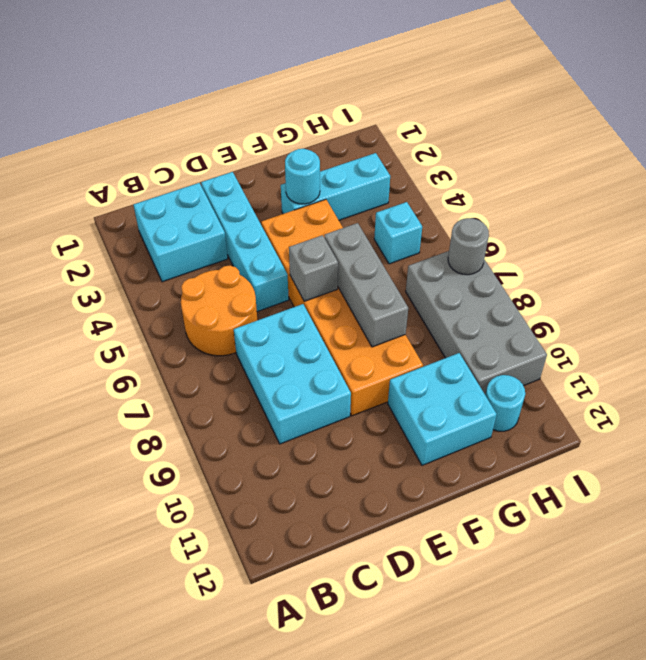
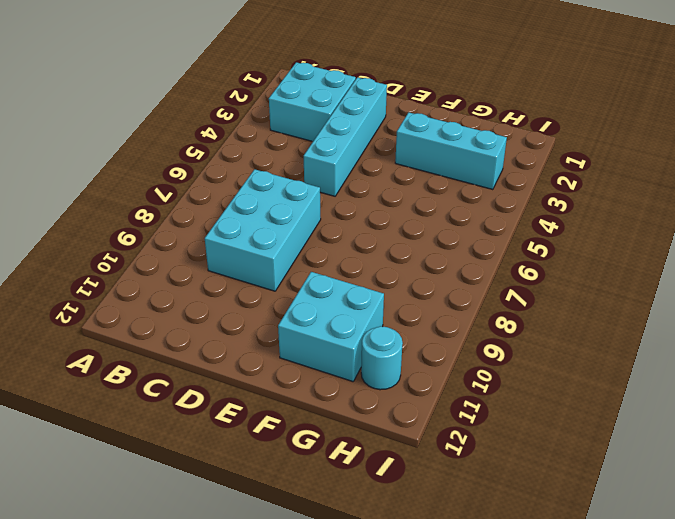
none -> orange round brick B5:C6 level 1
none -> orange brick E4:F9 level 1
none -> cyan brick H5 level 1

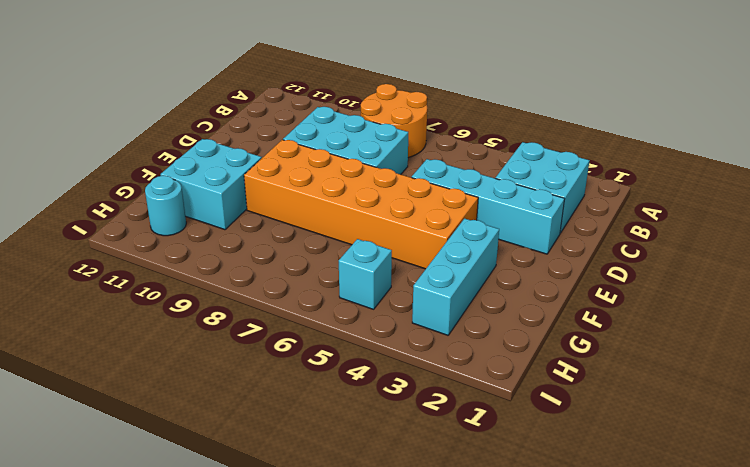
orange round brick A7:B8 level 1 -> orange round brick B5:C6 level 1
none -> grey brick H7:I10 level 1
none -> grey brick E6 level 2
none -> cyan round brick F3 level 2

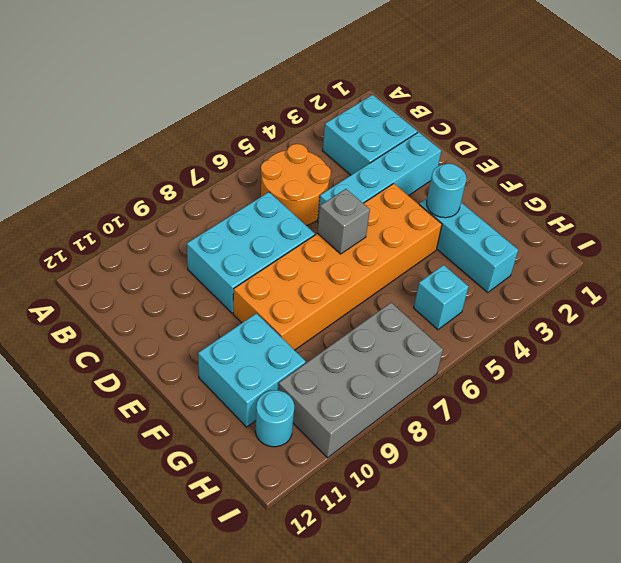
none -> grey brick F6:F8 level 2
none -> grey round brick I7 level 2

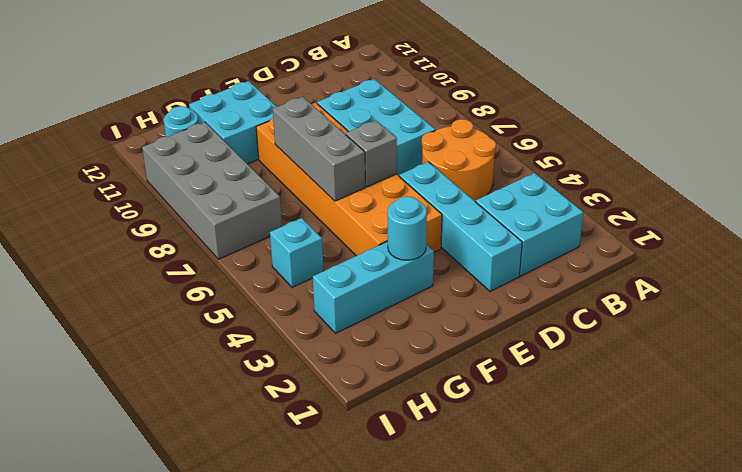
none -> grey round brick I7 level 2

